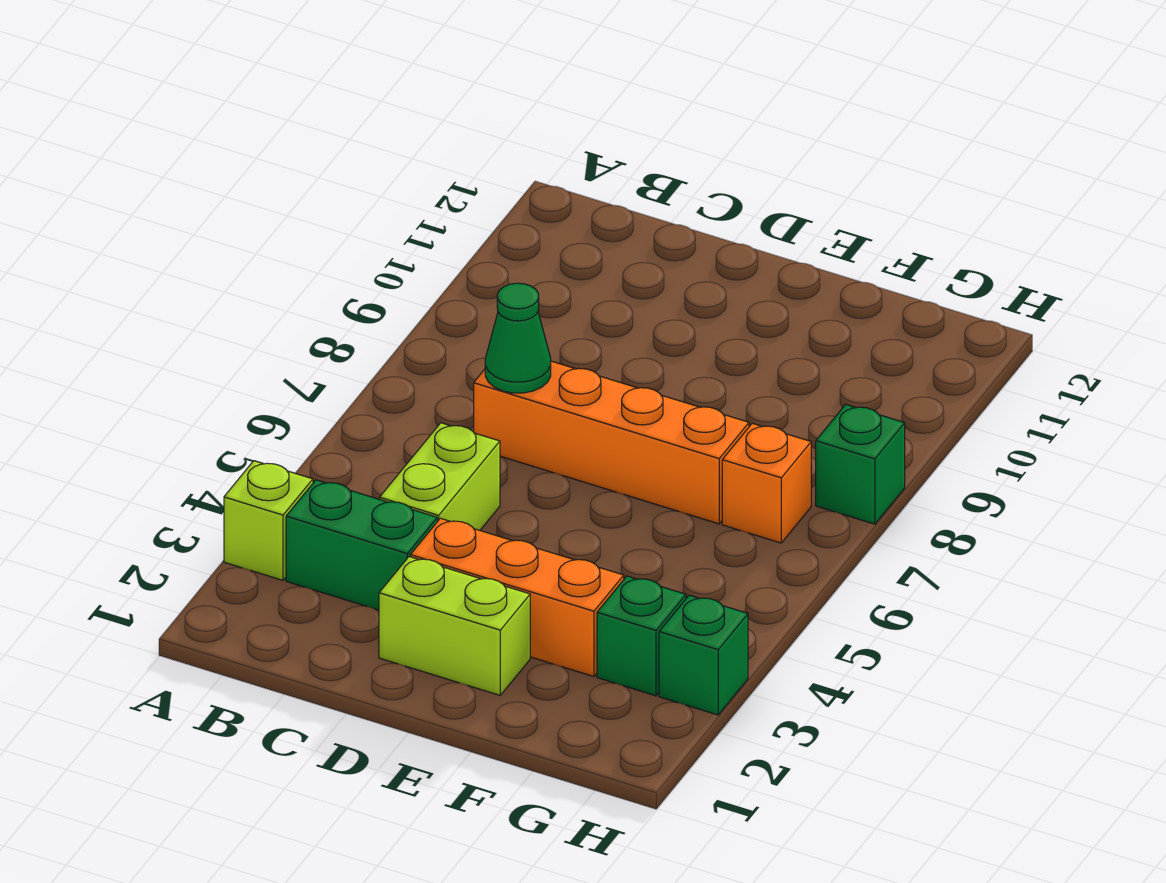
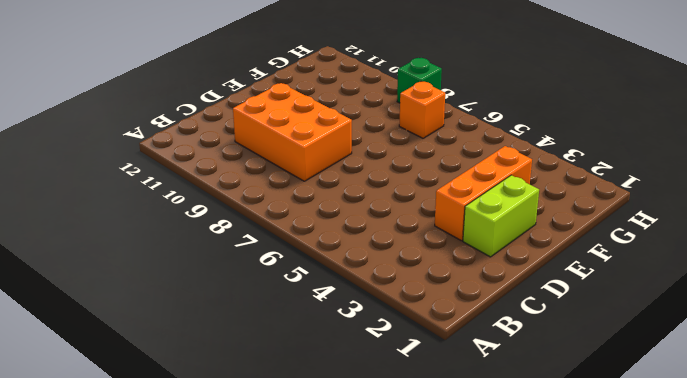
orange brick C8:D10 level 1 -> none
none -> lime brick A3 level 1
none -> green brick B3:C3 level 1

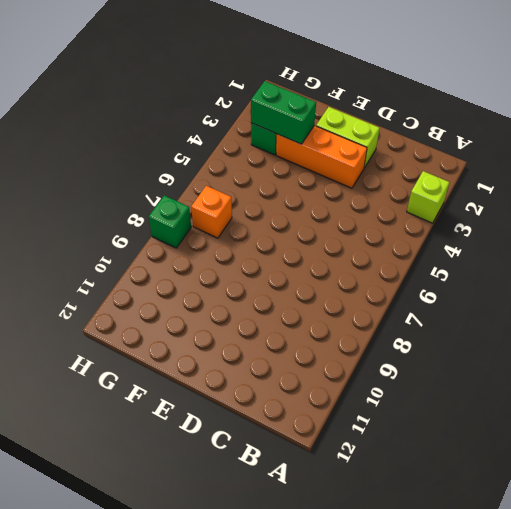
green brick F3:G3 level 2 -> green brick B3:C3 level 1
none -> lime brick C4:C5 level 1
none -> orange brick C7:F7 level 1

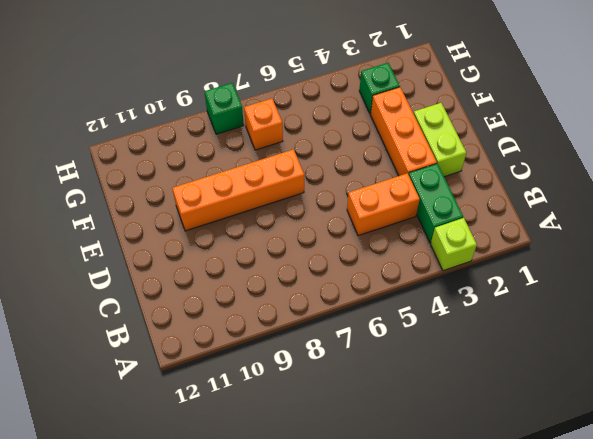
orange brick C4:C5 level 1 -> lime brick C4:C5 level 1
orange brick E7:E10 level 1 -> orange brick C7:F7 level 1
none -> green brick H3 level 1
none -> green cone C7 level 2

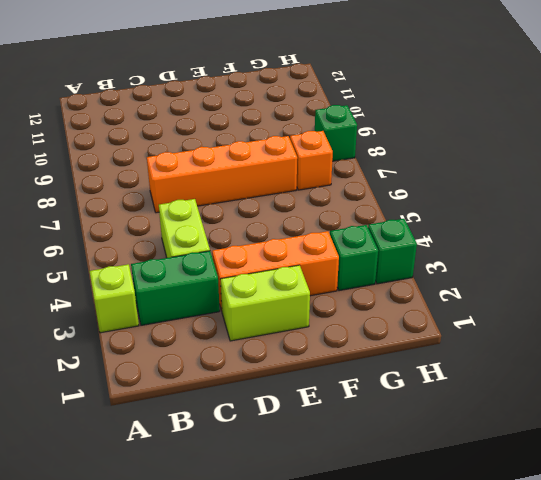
none -> green cone C7 level 2

